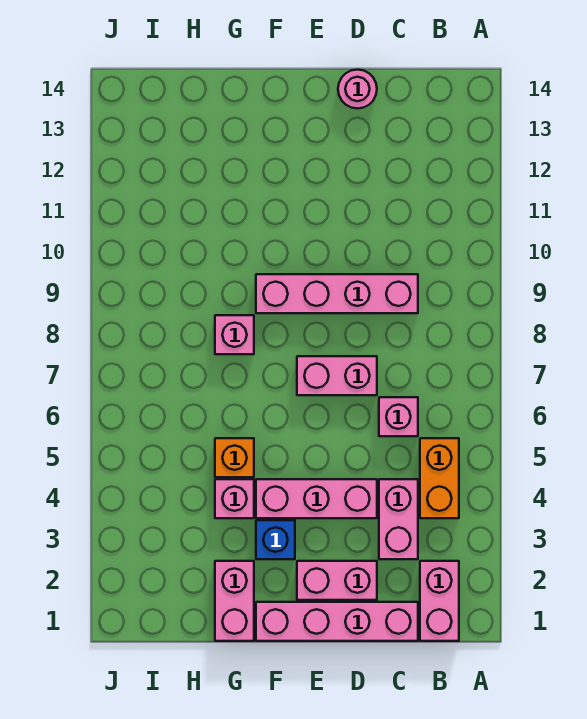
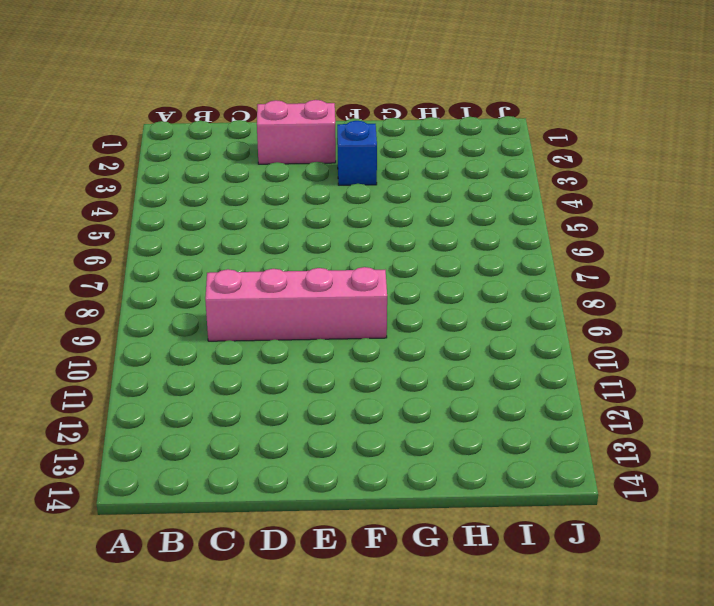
none -> pink brick B1:B2 level 1
none -> orange brick B4:B5 level 1
none -> pink brick C1:F1 level 1

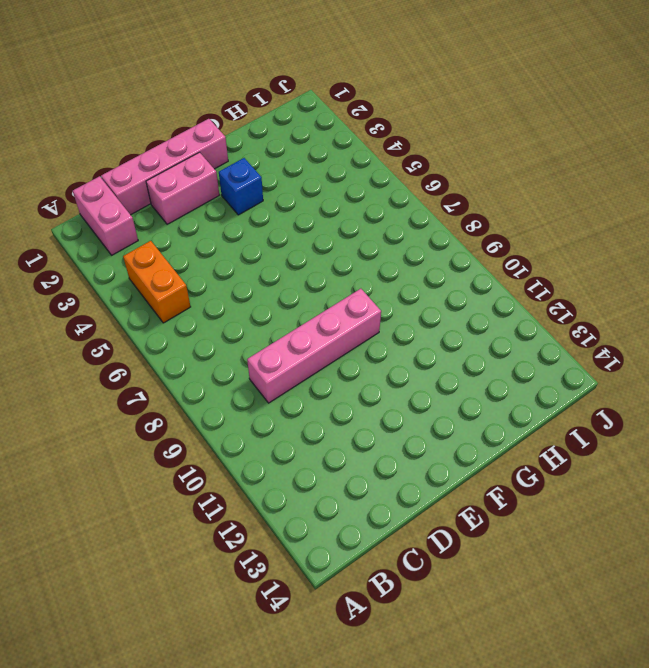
none -> pink brick C3:C4 level 1
none -> pink brick C6 level 1
none -> pink brick D4:F4 level 1

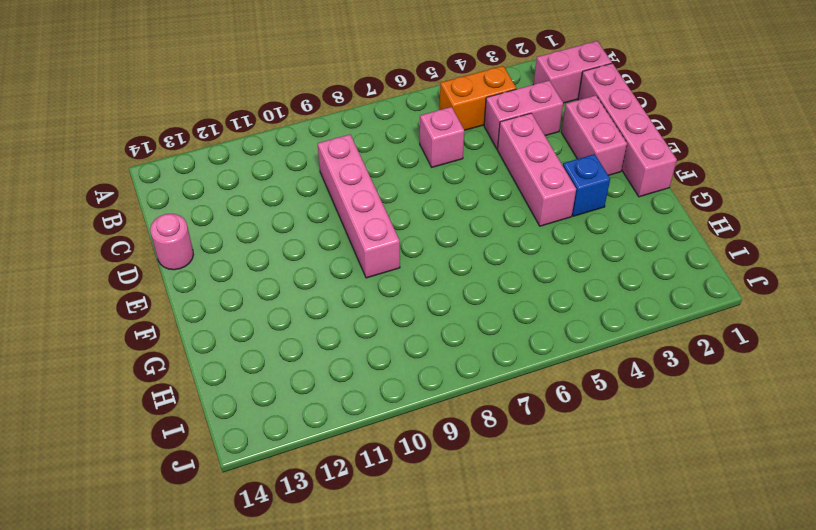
none -> pink brick D7:E7 level 1
none -> pink brick G1:G2 level 1
none -> pink brick G4 level 1

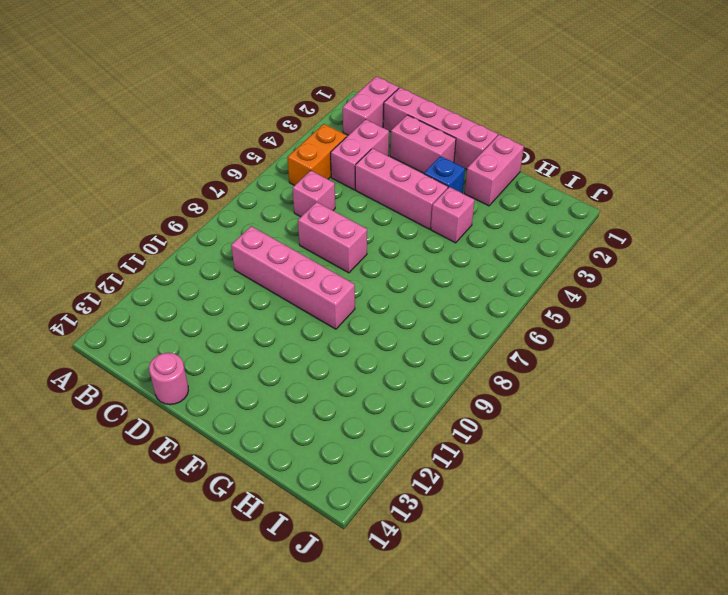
none -> orange brick G5 level 1
none -> pink brick G8 level 1

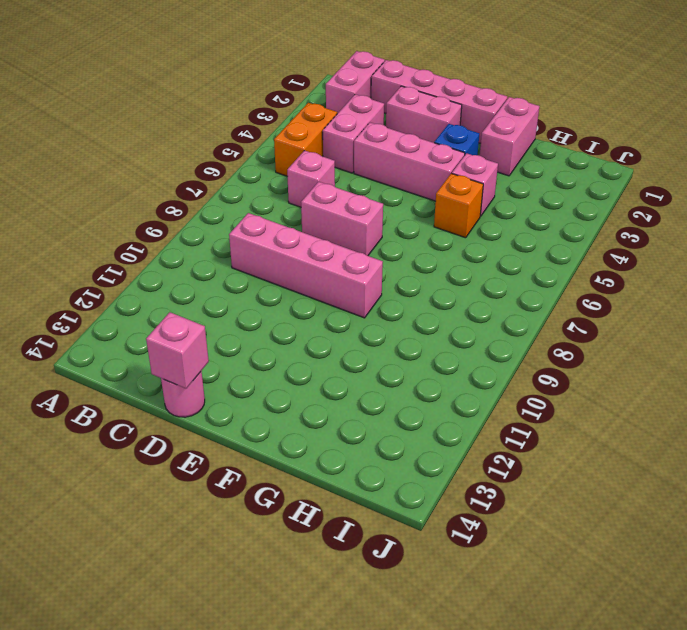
pink brick D14 level 2 -> pink brick G8 level 1

